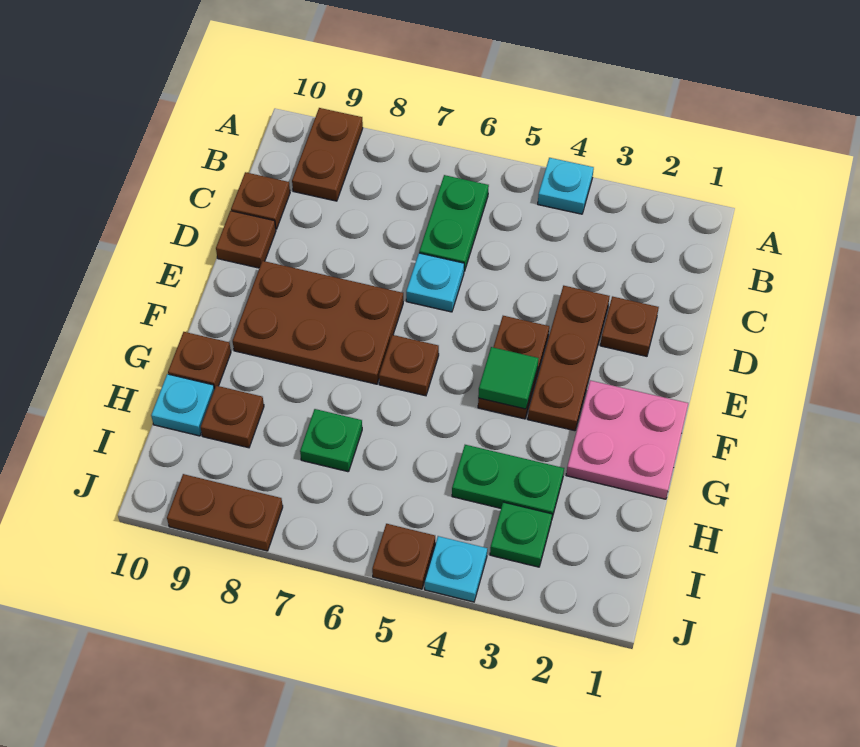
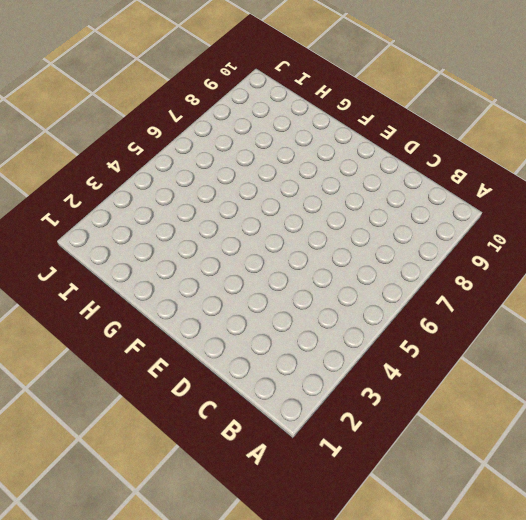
none -> cyan plate A4 level 1
none -> brown plate A9:B9 level 1
none -> green plate B6:C6 level 1

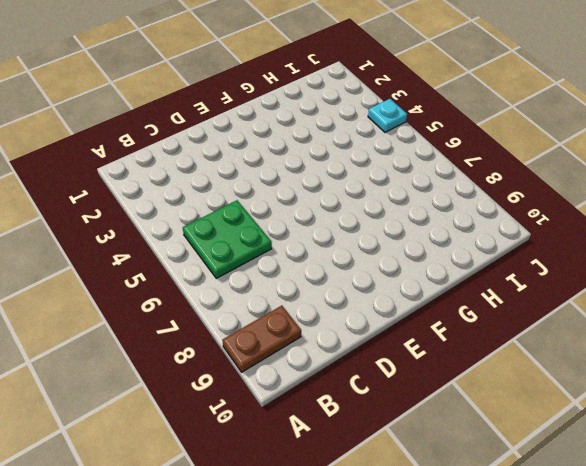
green plate B5:C6 level 1 -> green plate B6:C6 level 1
none -> cyan plate A4 level 1
none -> brown plate C10 level 1
none -> brown plate D2 level 1

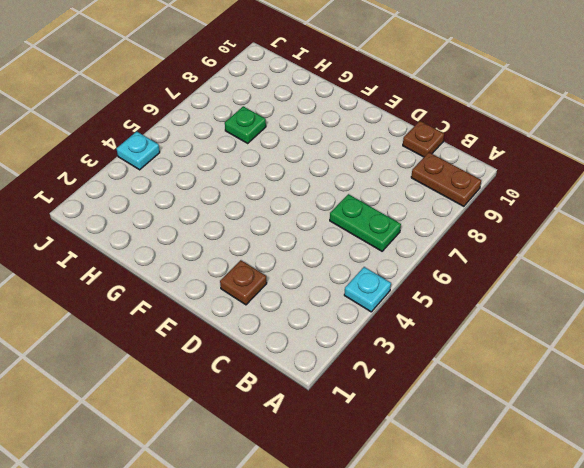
none -> brown plate D3:F3 level 1
none -> cyan plate D6 level 1
none -> brown plate D10 level 1

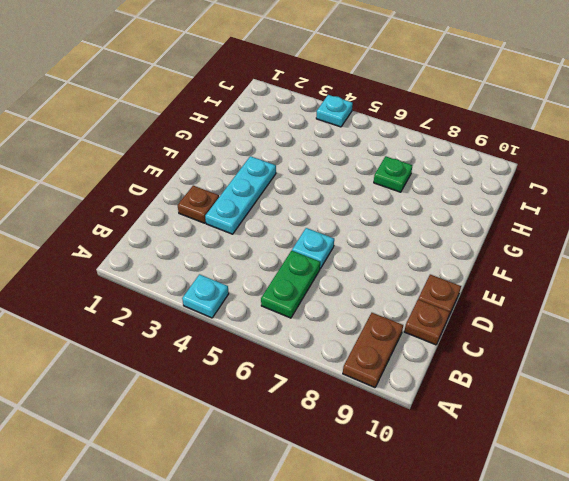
cyan plate D3:F3 level 1 -> brown plate D3:F3 level 1
none -> brown plate E4:F4 level 1
none -> brown plate E7:F9 level 1
none -> pink plate F1:G2 level 1

